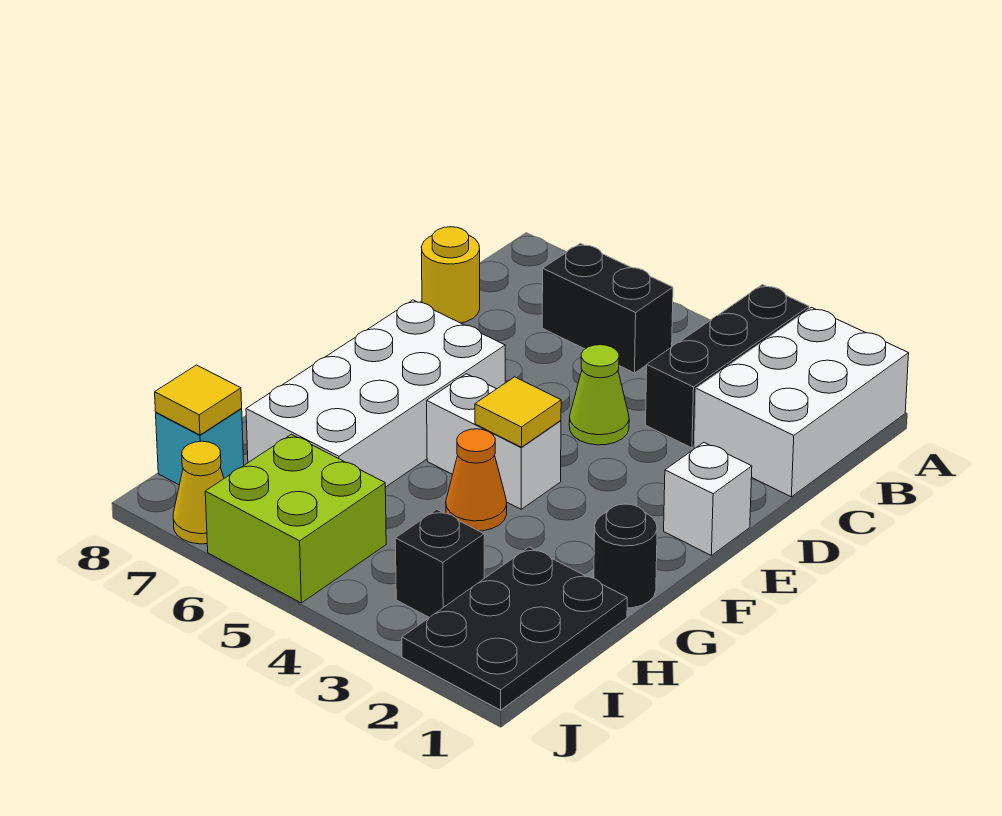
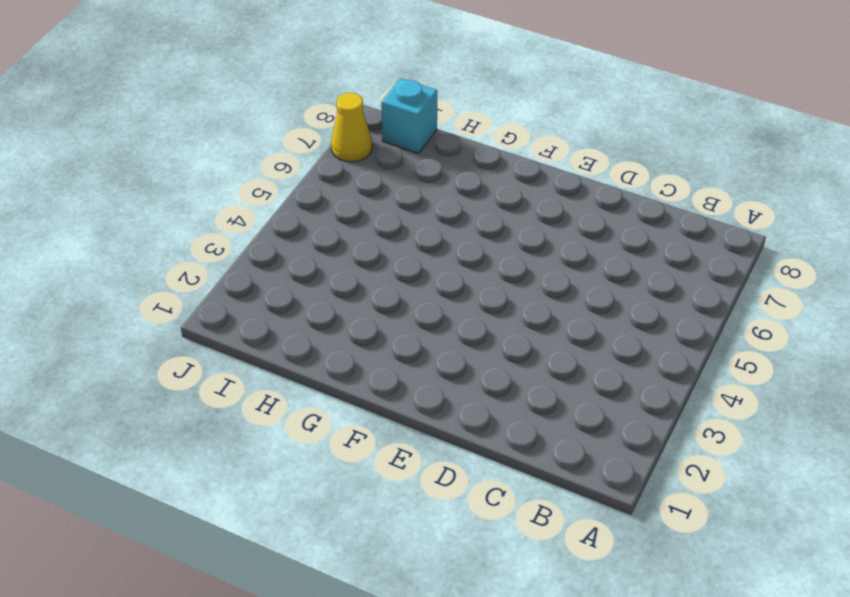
none -> white brick A1:C2 level 1
none -> black brick A3:C3 level 1
none -> black brick B5:B6 level 1

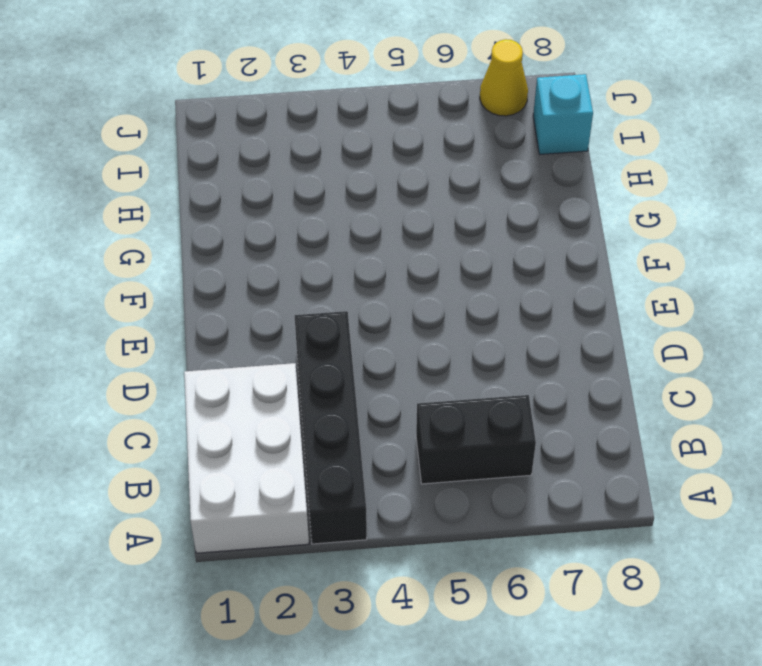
black brick A3:D3 level 1 -> black brick A3:C3 level 1
none -> yellow round brick C8 level 1
none -> lime cone D4 level 1
none -> white brick E1 level 1

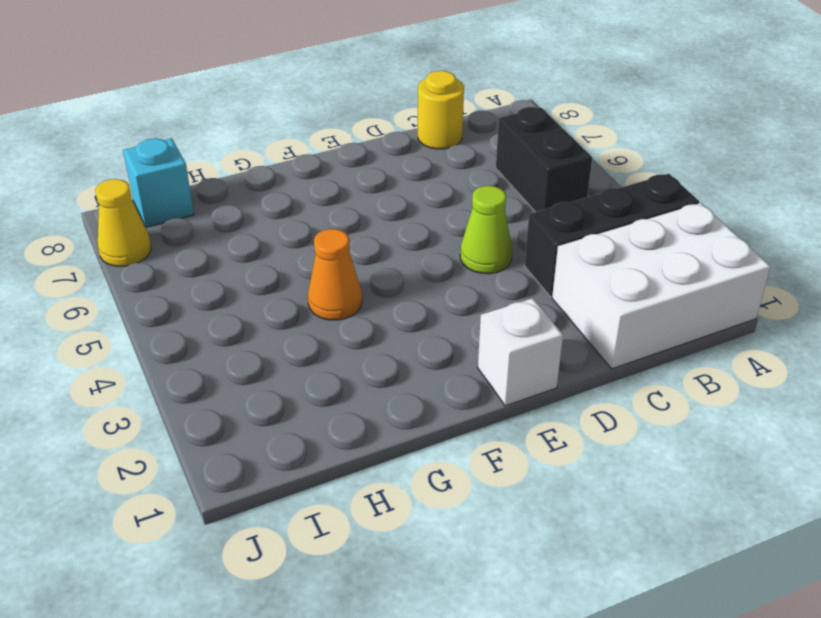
none -> white brick E6:H7 level 1
none -> white brick F4:F5 level 1
none -> black round brick G1 level 1

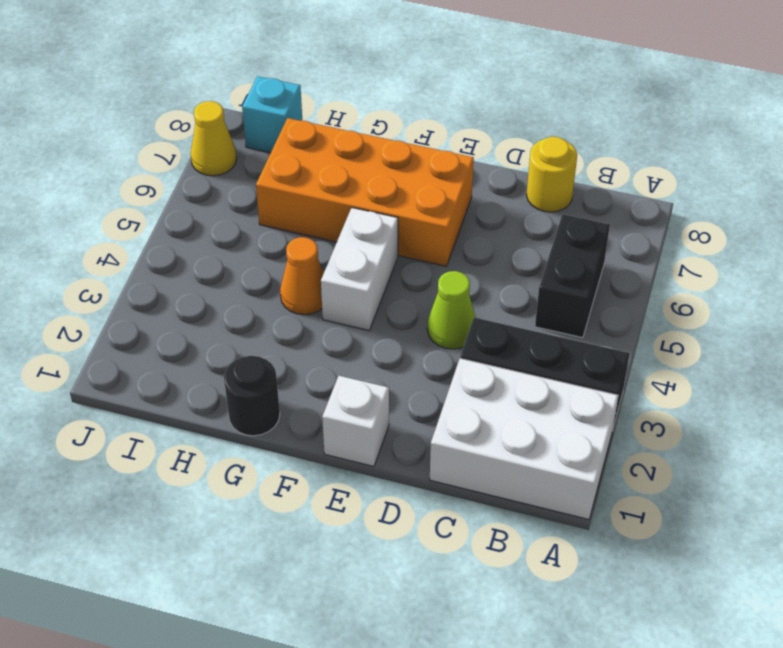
orange brick E6:H7 level 1 -> white brick E6:H7 level 1
none -> black plate H1:J2 level 1
none -> black brick I3 level 1
none -> lime brick I5:J6 level 1

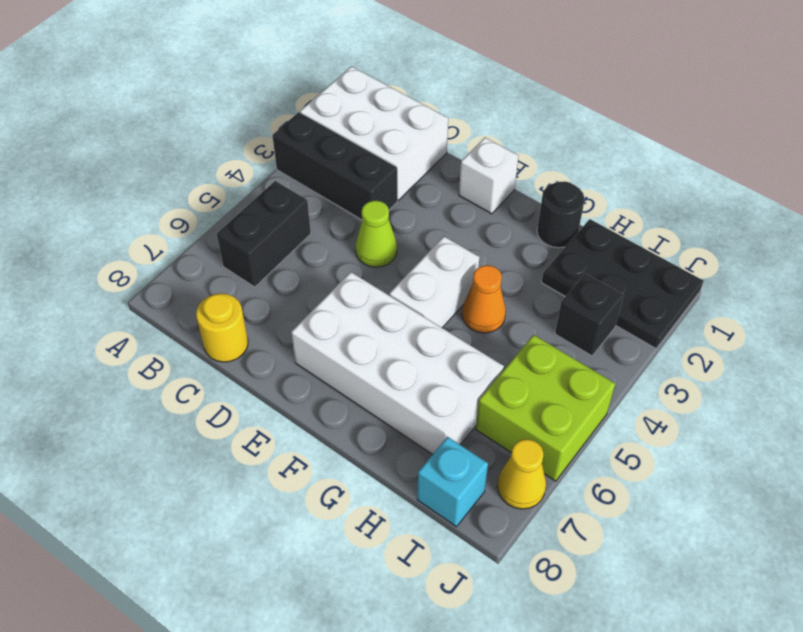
none -> yellow tile F4 level 2
none -> yellow tile I8 level 2

